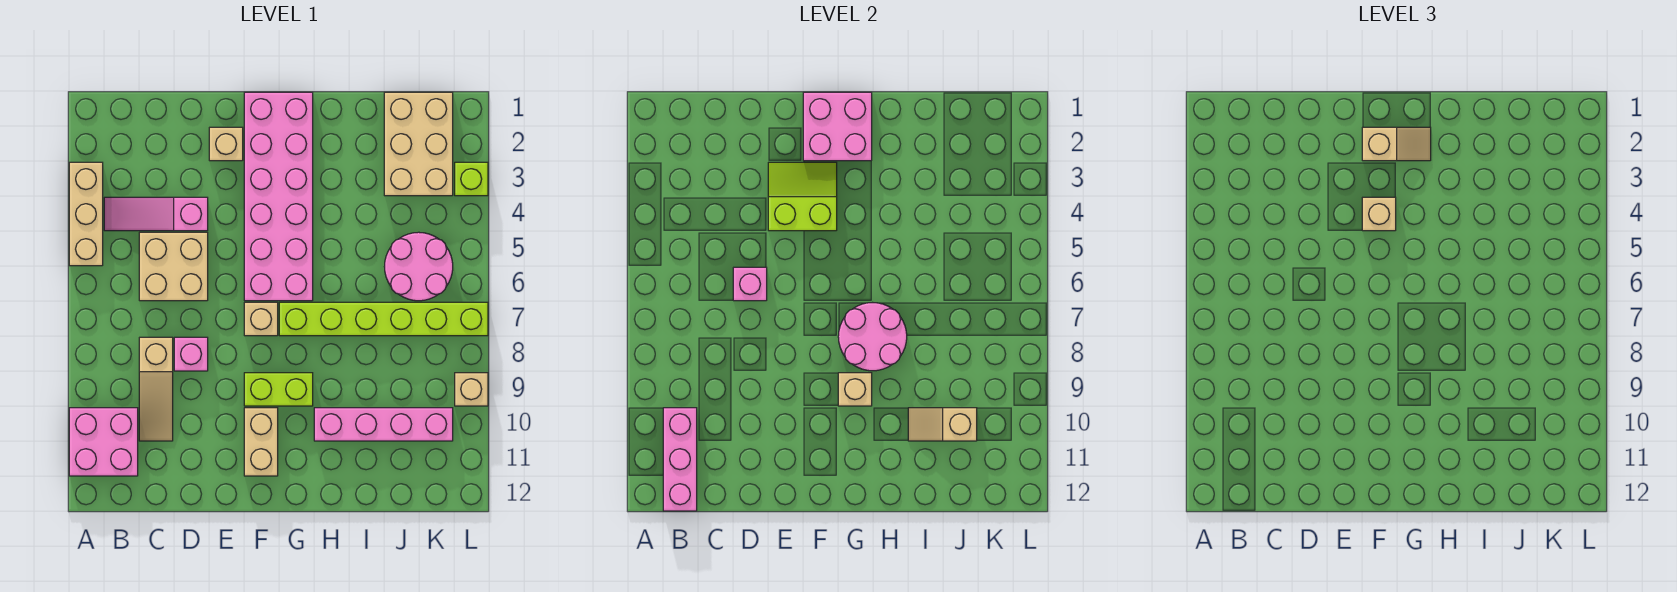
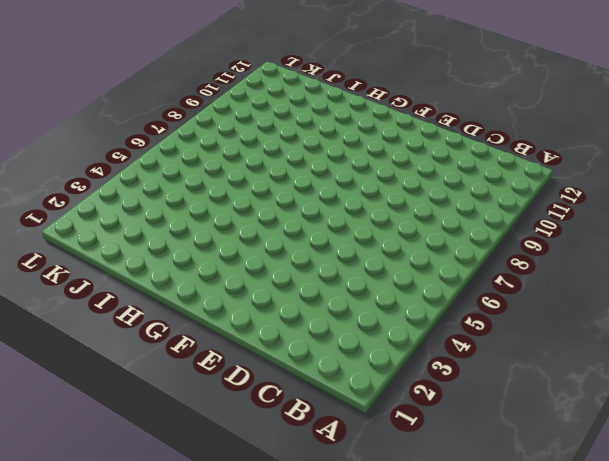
none -> tan brick A3:A5 level 1
none -> pink brick A10:B11 level 1
none -> pink slope B4:D4 level 1 top D

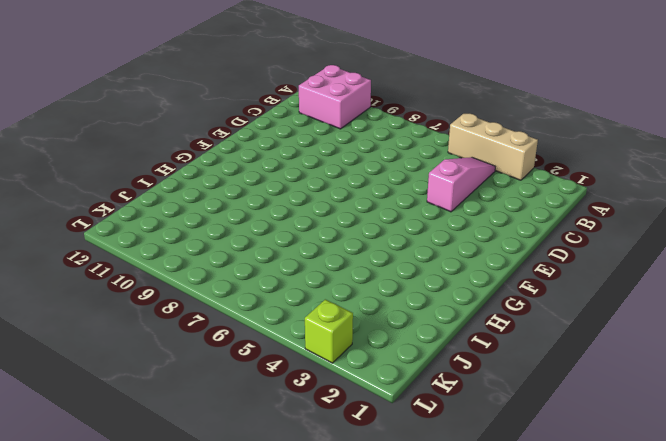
none -> tan brick C5:D6 level 1
none -> tan slope C8:C10 level 1 top 8
none -> pink brick D8 level 1

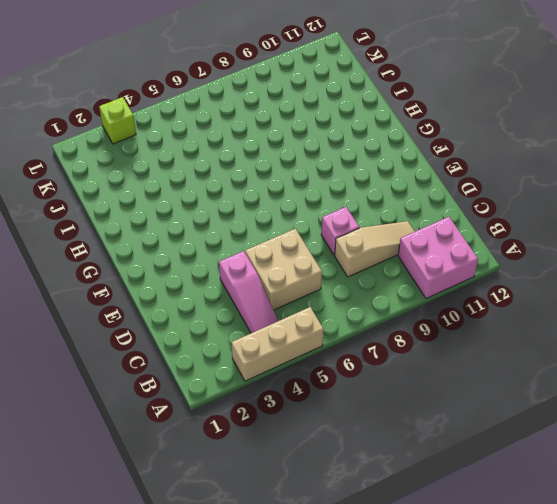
none -> tan brick E2 level 1
none -> pink brick F1:G6 level 1
none -> tan brick F7 level 1

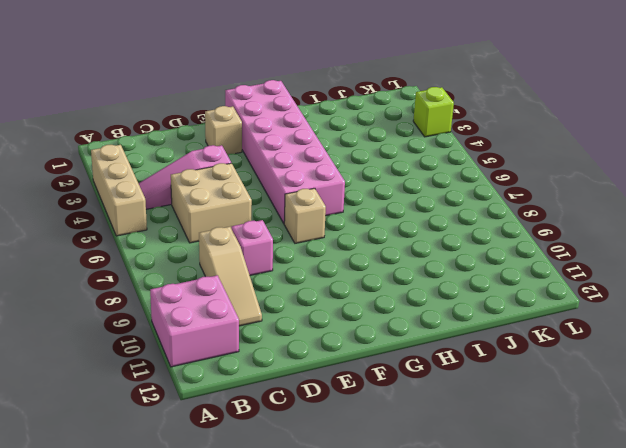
none -> lime brick F9:G9 level 1
none -> tan brick F10:F11 level 1
none -> lime brick G7:L7 level 1

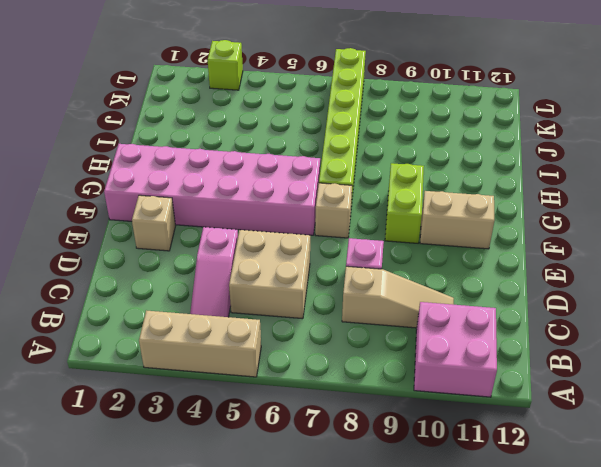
none -> pink brick H10:K10 level 1
none -> tan brick J1:K3 level 1
none -> pink round brick J5:K6 level 1

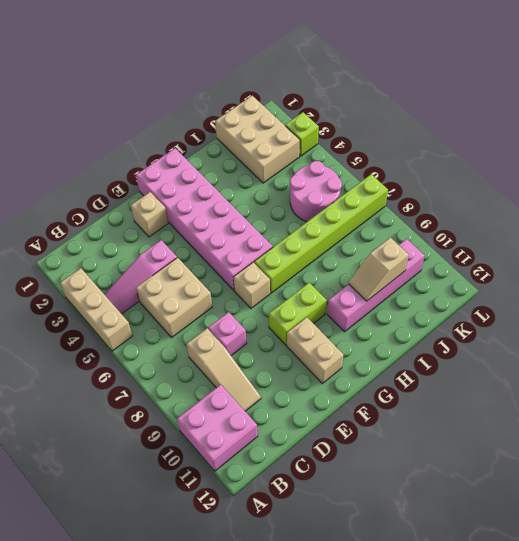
none -> tan brick L9 level 1
none -> pink brick B10:B12 level 2
none -> pink brick D6 level 2

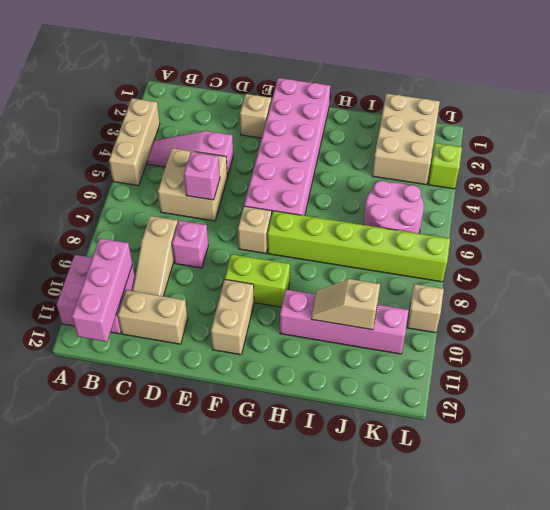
tan brick C11:D11 level 1 -> none
none -> lime slope E3:F4 level 2 top 4
none -> pink brick F1:G2 level 2
none -> pink round brick G7:H8 level 2

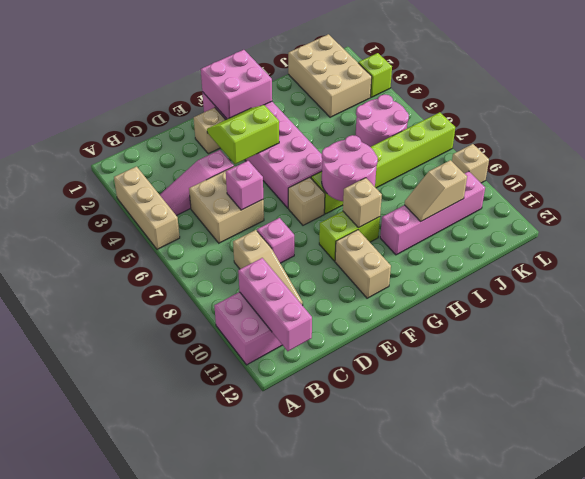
none -> tan slope F2:G2 level 3 top F
none -> tan brick F4 level 3

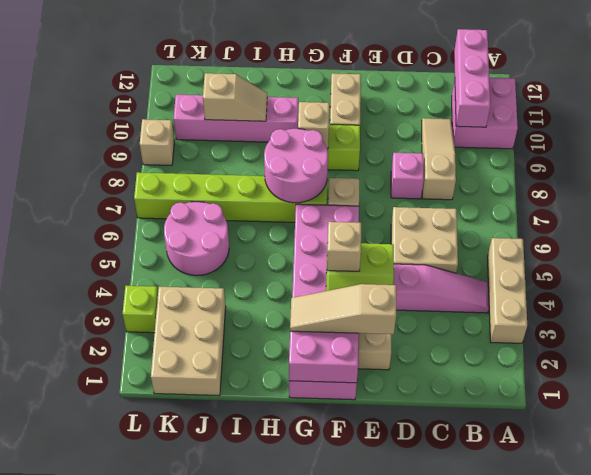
tan slope E2:G2 level 3 top E -> tan slope F2:G2 level 3 top F
none -> pink brick D6 level 2

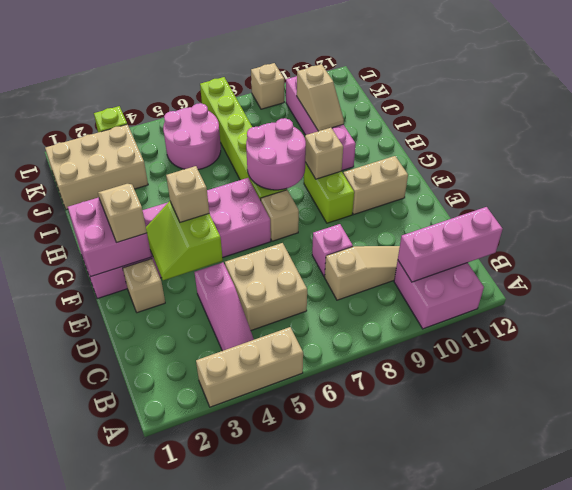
none -> pink brick D6 level 2

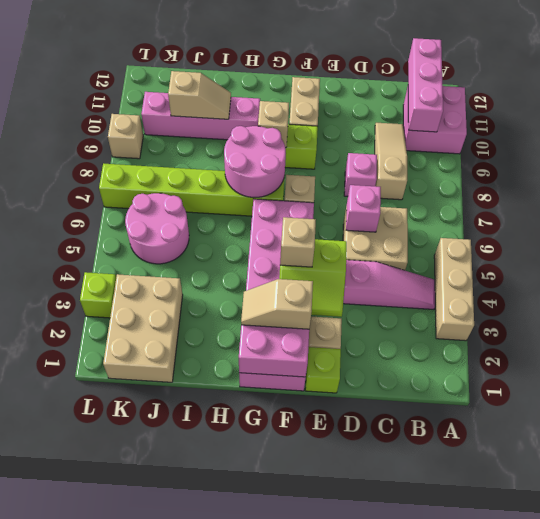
lime brick E1 level 1 -> none

